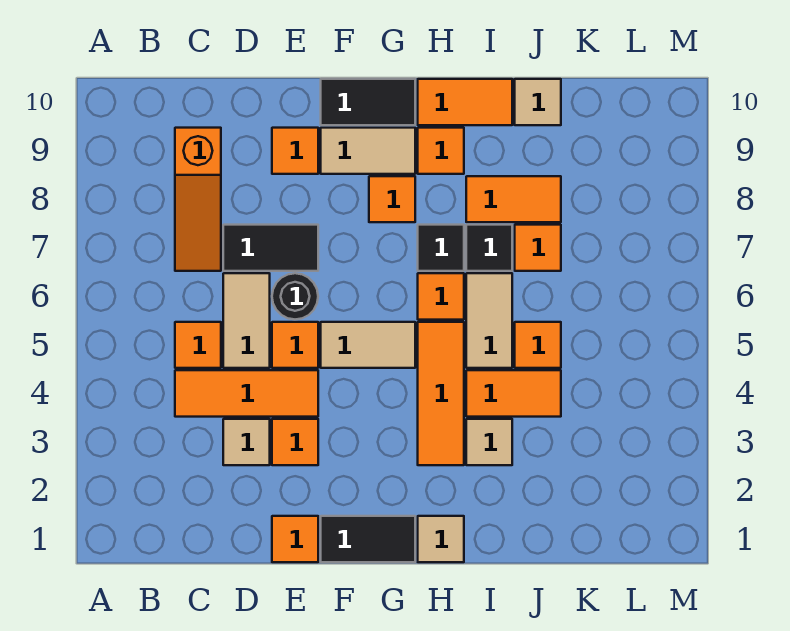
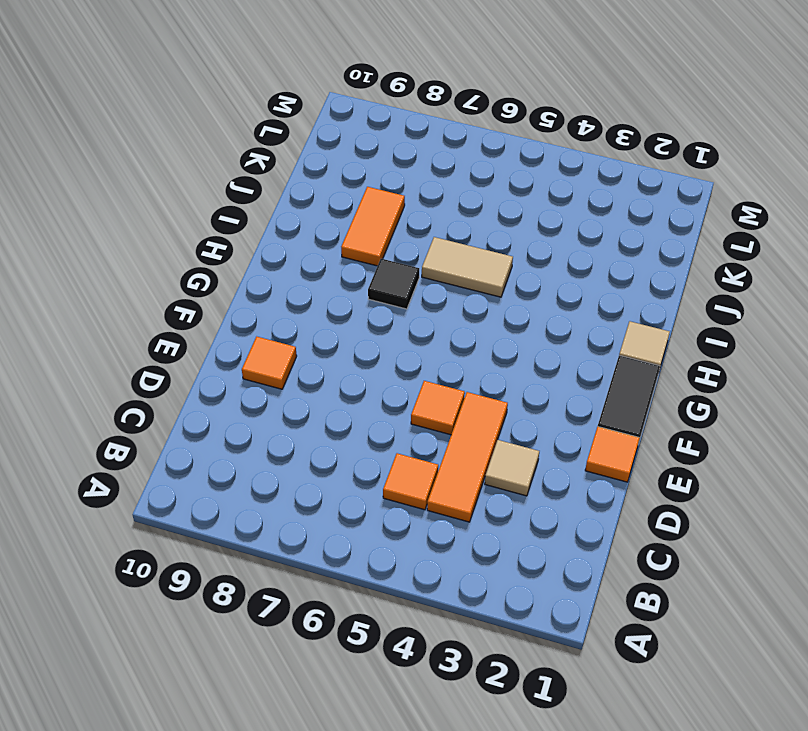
none -> orange slope C7:C9 level 1 top 9
none -> tan tile D5:D6 level 1
none -> black tile D7:E7 level 1
none -> orange tile E3 level 1

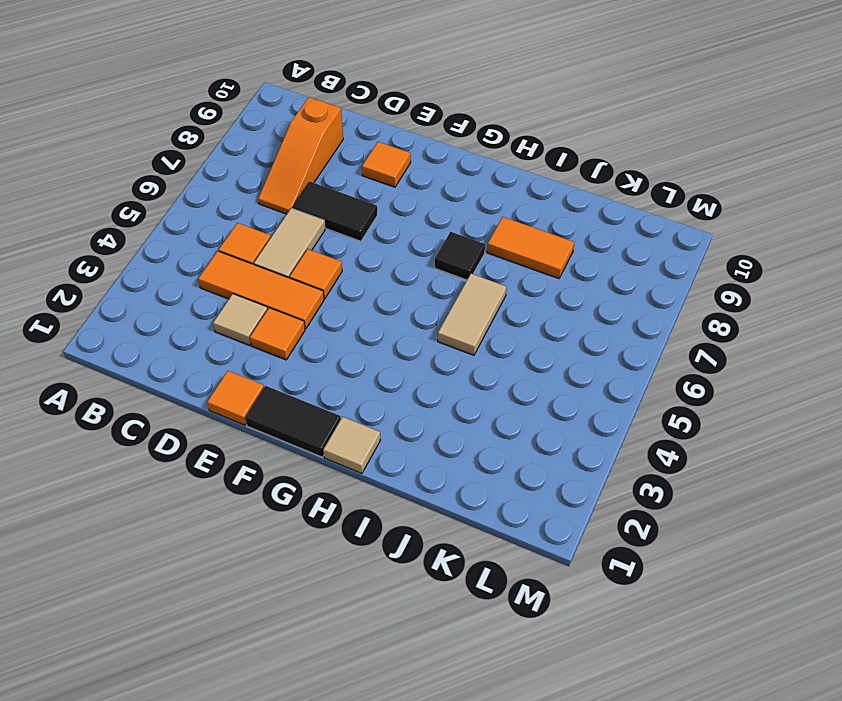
none -> black round brick E6 level 1
none -> tan tile F5:G5 level 1
none -> tan tile F9:G9 level 1
none -> black tile F10:G10 level 1

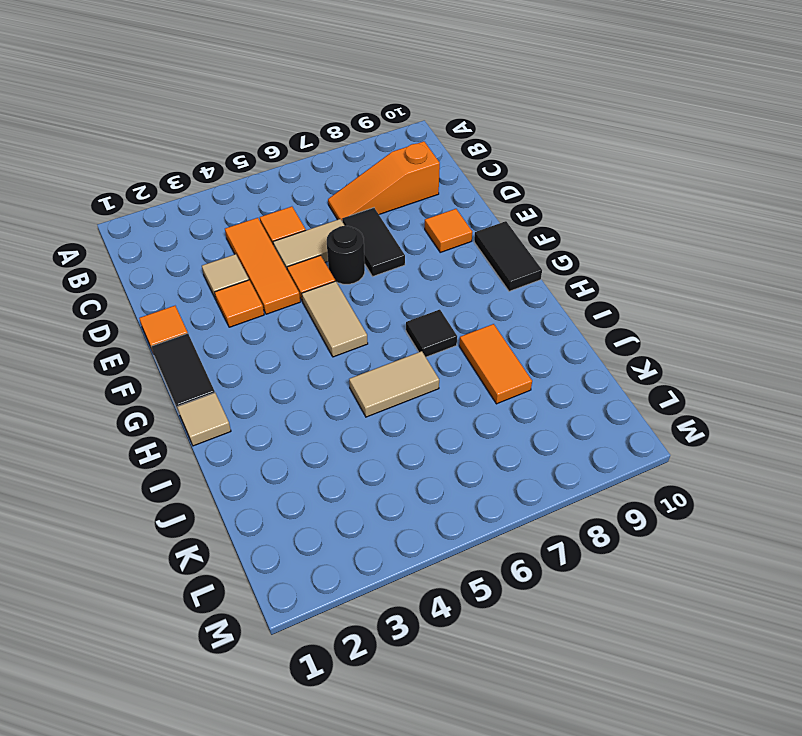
none -> tan tile F9:G9 level 1
none -> orange tile G8 level 1
none -> orange tile H3:H5 level 1
none -> orange tile H6 level 1

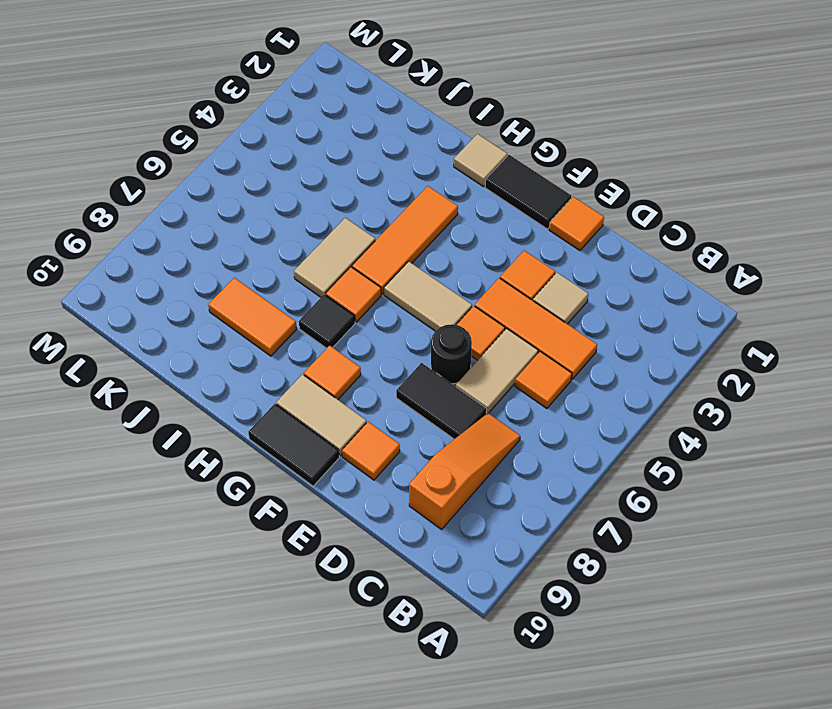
none -> orange tile H9 level 1
none -> orange tile H10:I10 level 1
none -> tan tile I3 level 1
none -> orange tile I4:J4 level 1

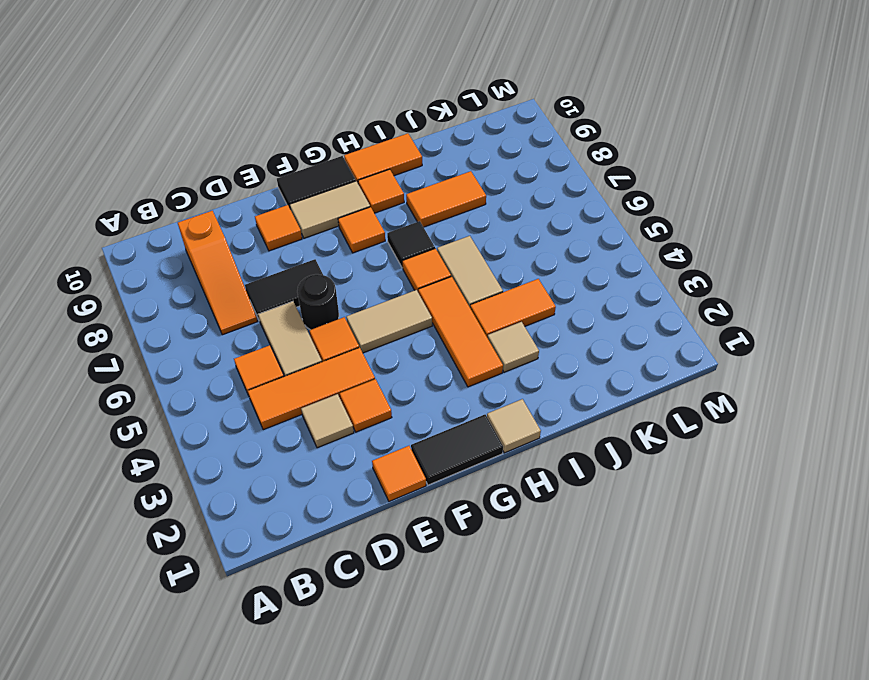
none -> black tile I7 level 1
none -> orange tile J5 level 1
none -> orange tile J7 level 1
none -> tan tile J10 level 1

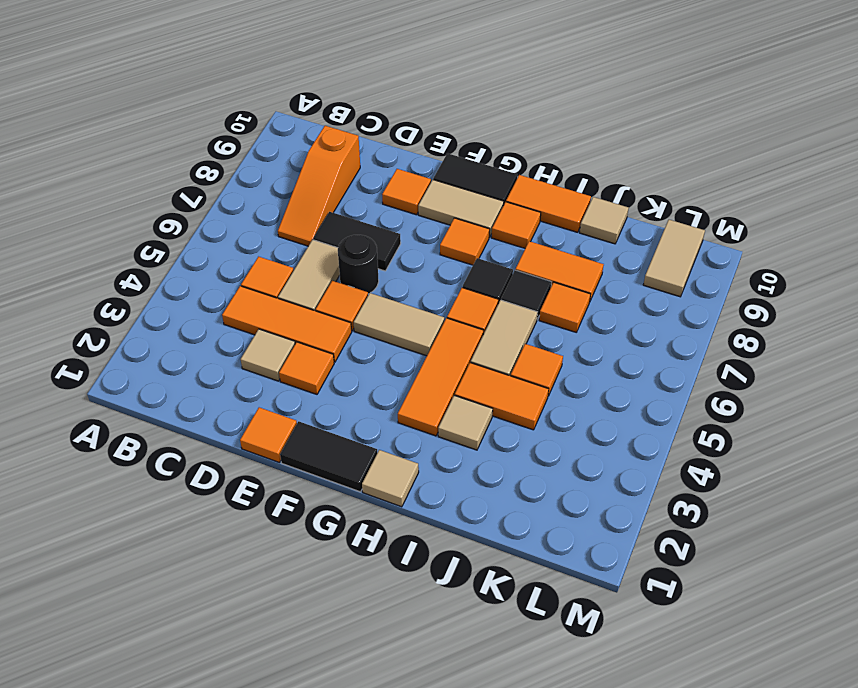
tan tile L9:L10 level 1 -> none

